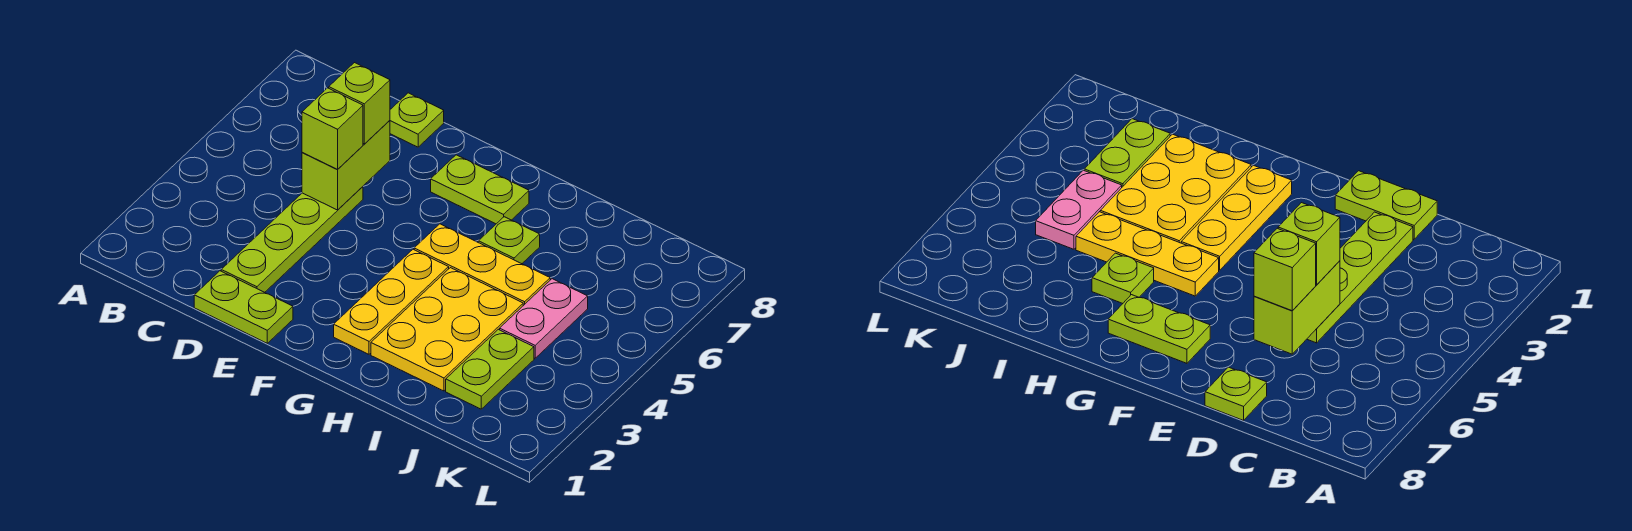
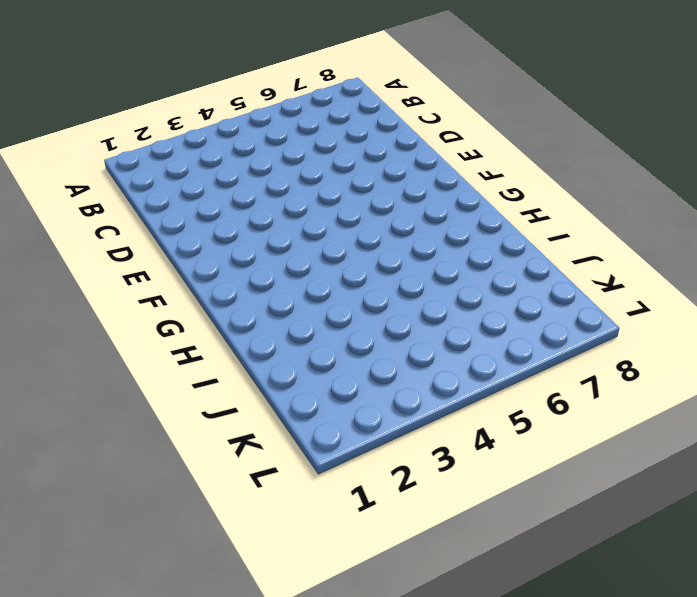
none -> lime plate D1:E1 level 1
none -> lime plate D2:D5 level 1
none -> lime plate D8 level 1

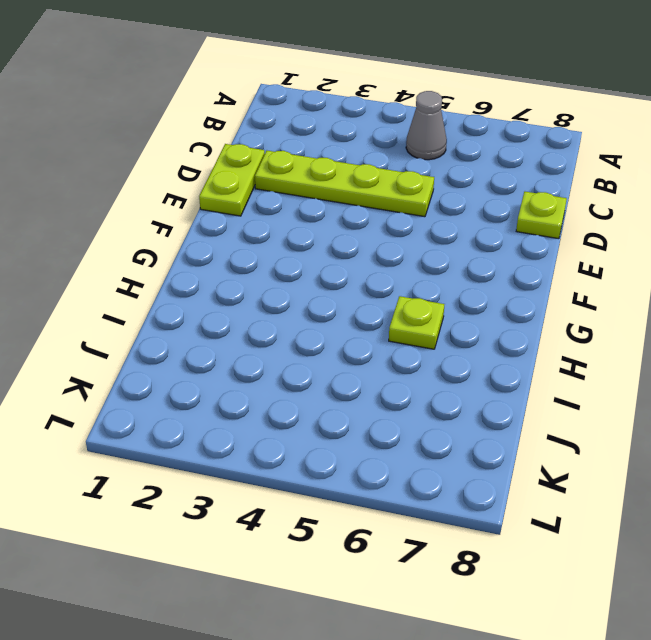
grey cone B5 level 1 -> none
none -> lime plate F7:G7 level 1
none -> yellow plate G2:G4 level 1
none -> yellow plate G5:I5 level 1

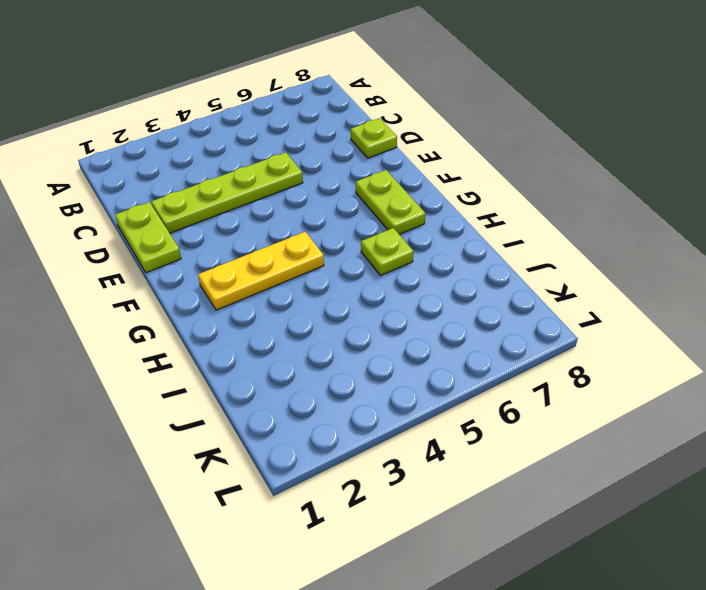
none -> yellow plate G5:I5 level 1
none -> yellow plate H2:I4 level 1
none -> lime plate J2:J3 level 1

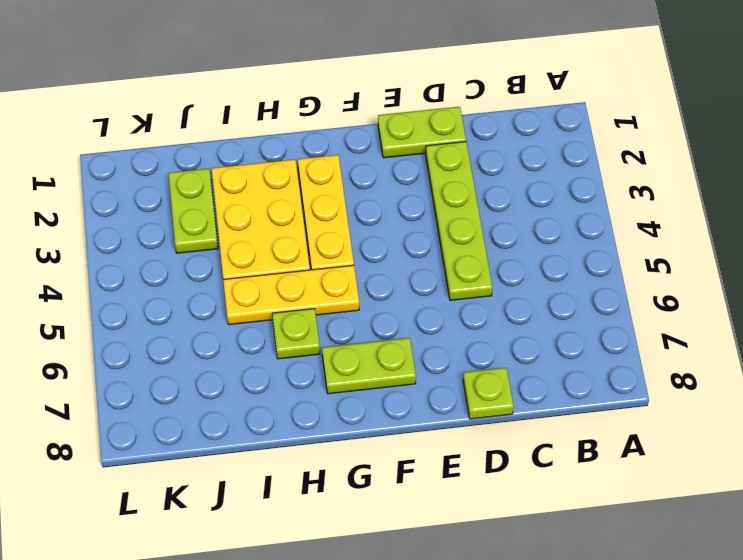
none -> pink plate J4:J5 level 1
none -> lime brick D5:D6 level 2
none -> lime brick D5 level 3

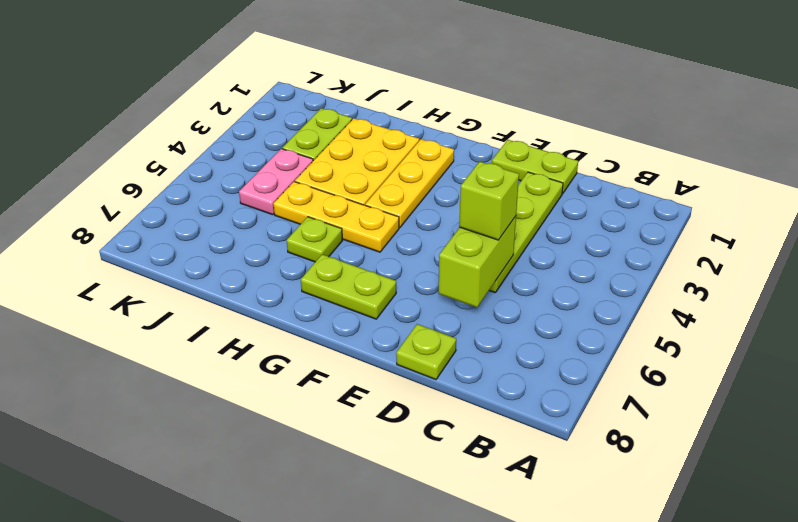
none -> lime brick D6 level 3

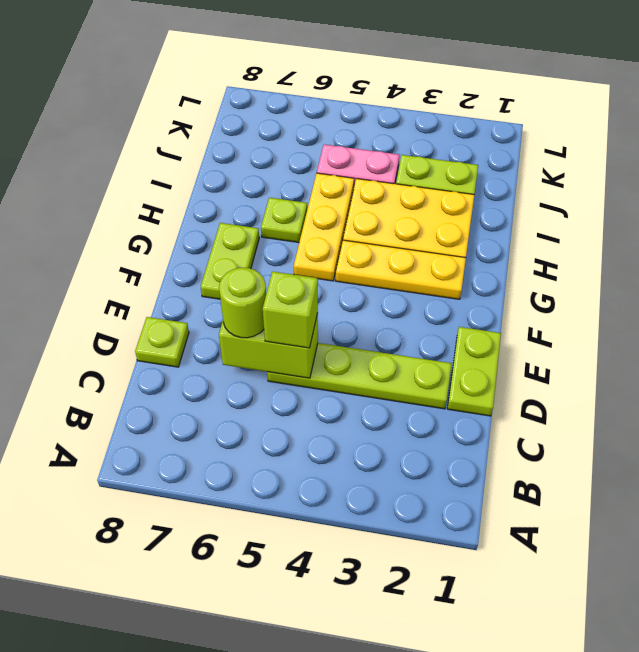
lime round brick D6 level 3 -> lime brick D6 level 3

